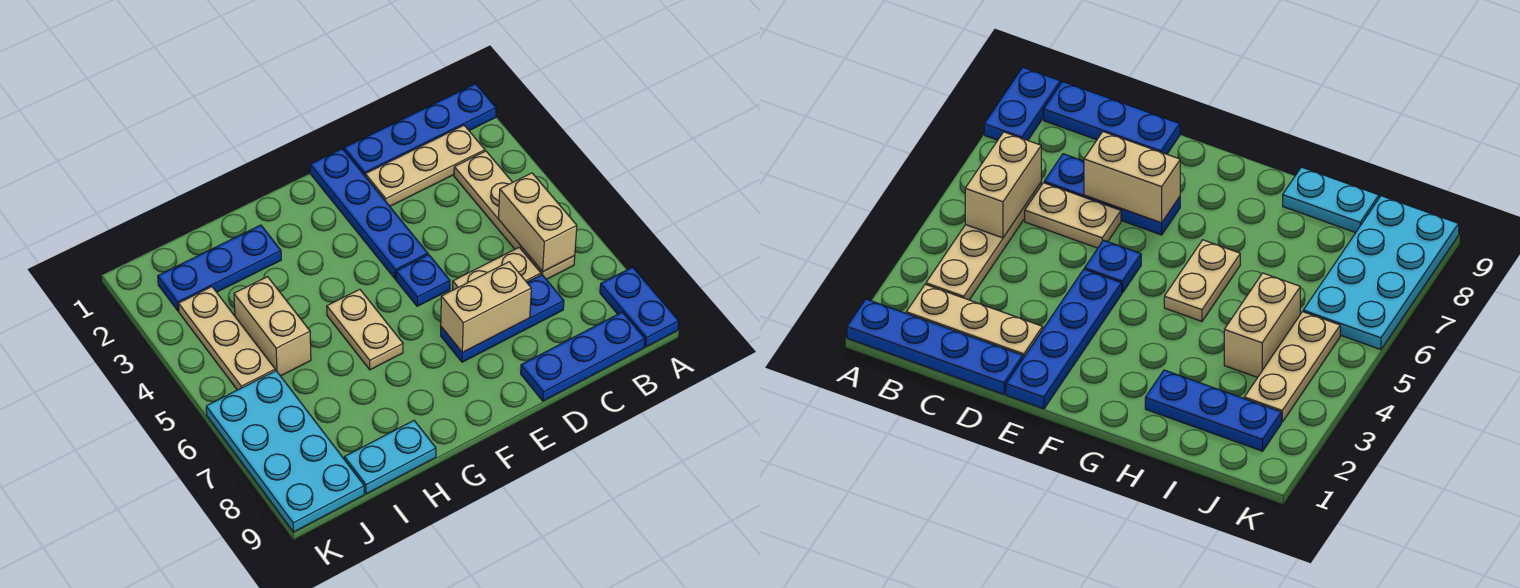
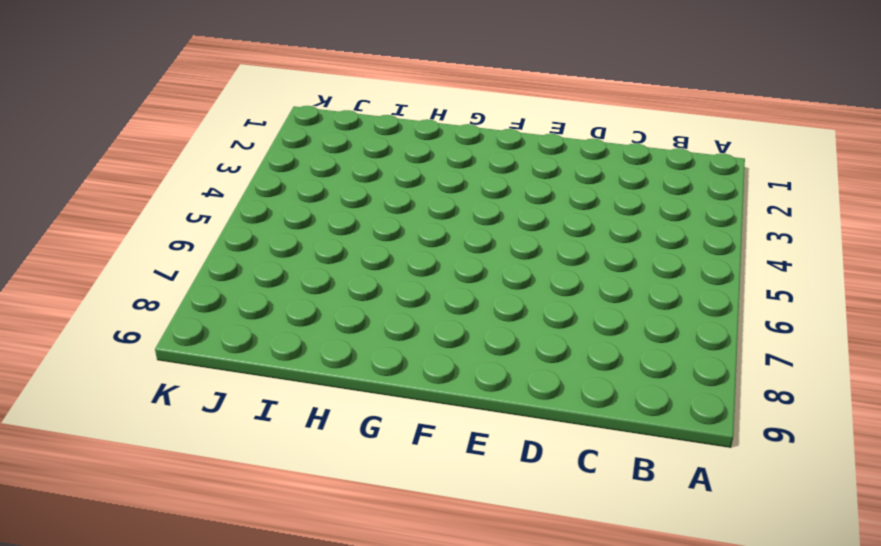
none -> blue plate A1:D1 level 1
none -> blue plate A8:A9 level 1
none -> tan plate B2:D2 level 1

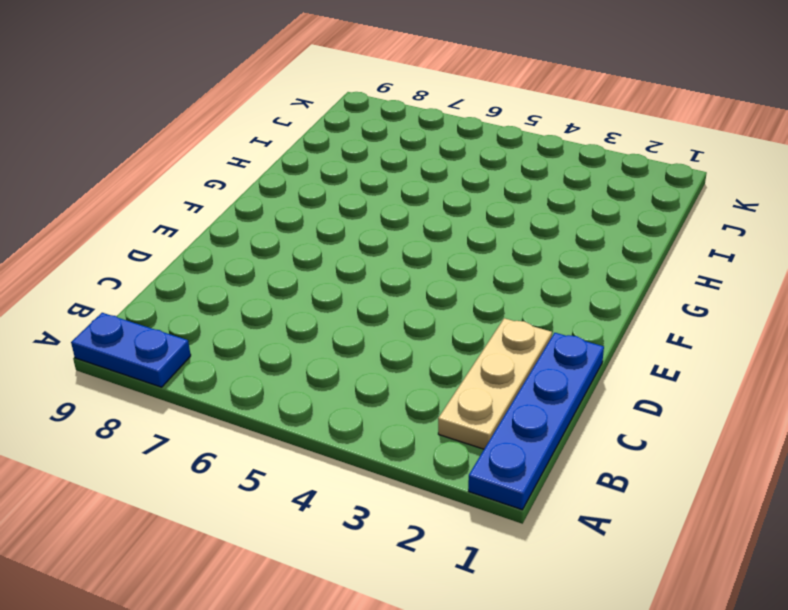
none -> tan plate B3:B6 level 1
none -> blue plate B9:D9 level 1
none -> tan plate C6:D6 level 1

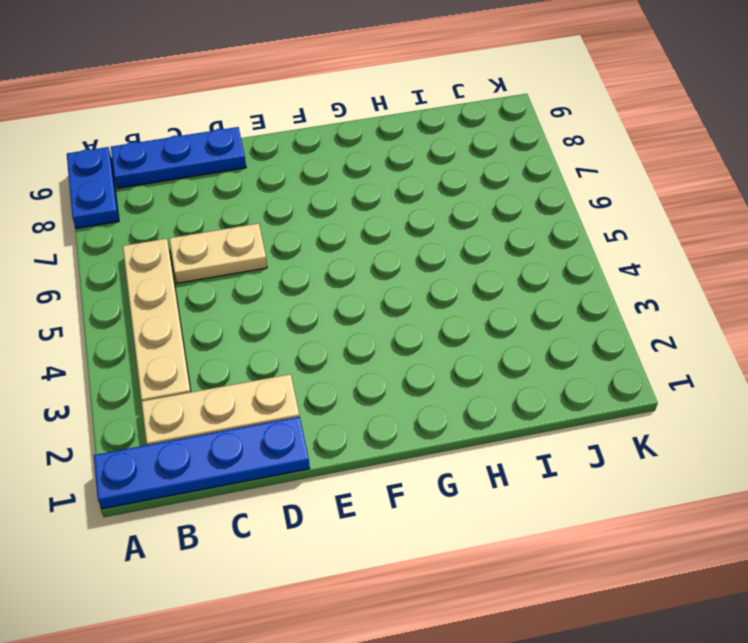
none -> blue plate C7:E7 level 1
none -> blue plate E1:E4 level 1
none -> blue plate E5 level 1

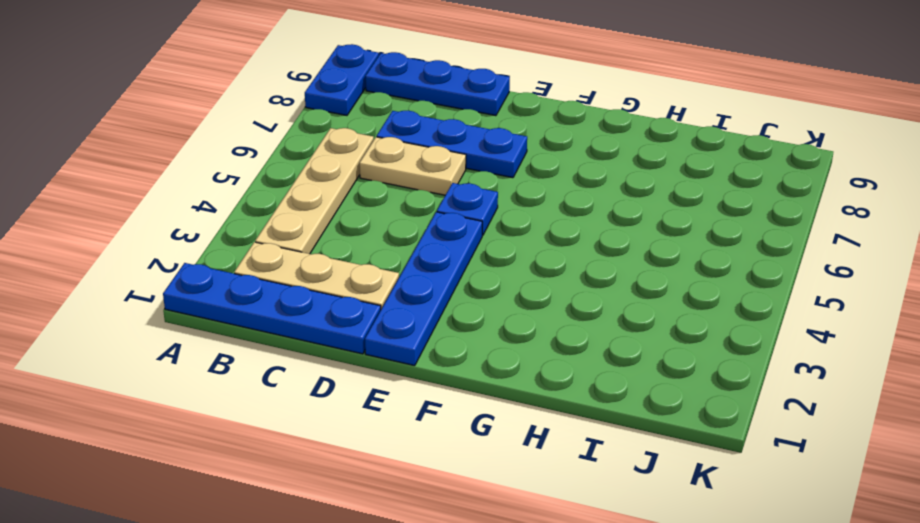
none -> tan plate G5:G6 level 1
none -> blue plate H2:J2 level 1
none -> cyan plate H9:I9 level 1

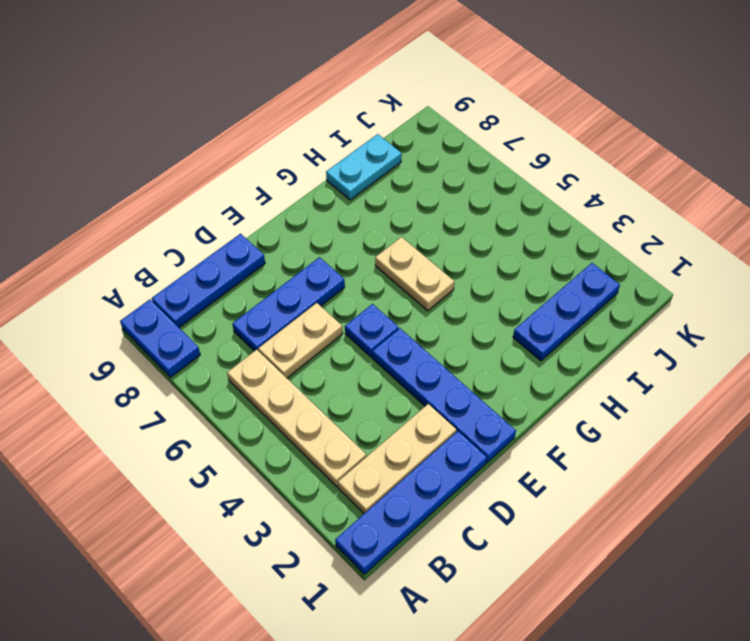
none -> tan brick I4:I5 level 1
none -> tan plate J3:J5 level 1
none -> cyan plate J6:K9 level 1

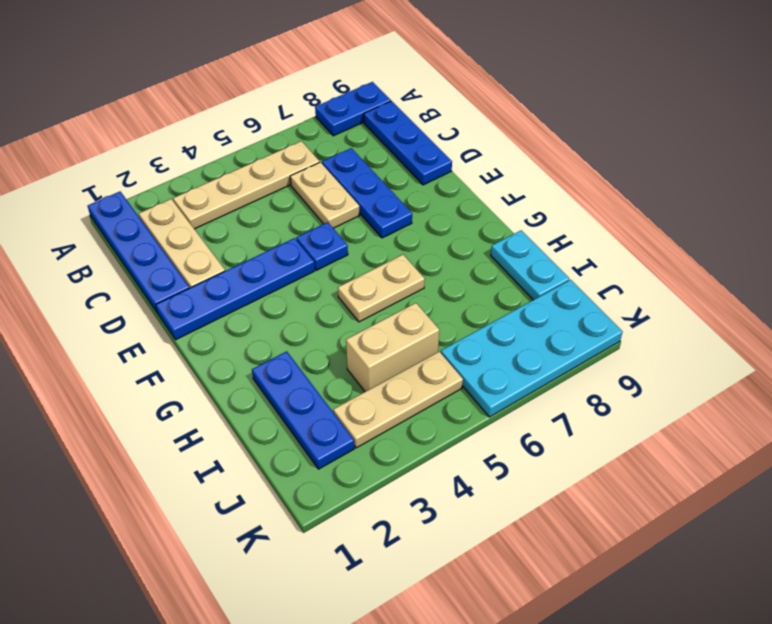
none -> tan brick B5:B6 level 2
none -> tan brick D7:E7 level 2

